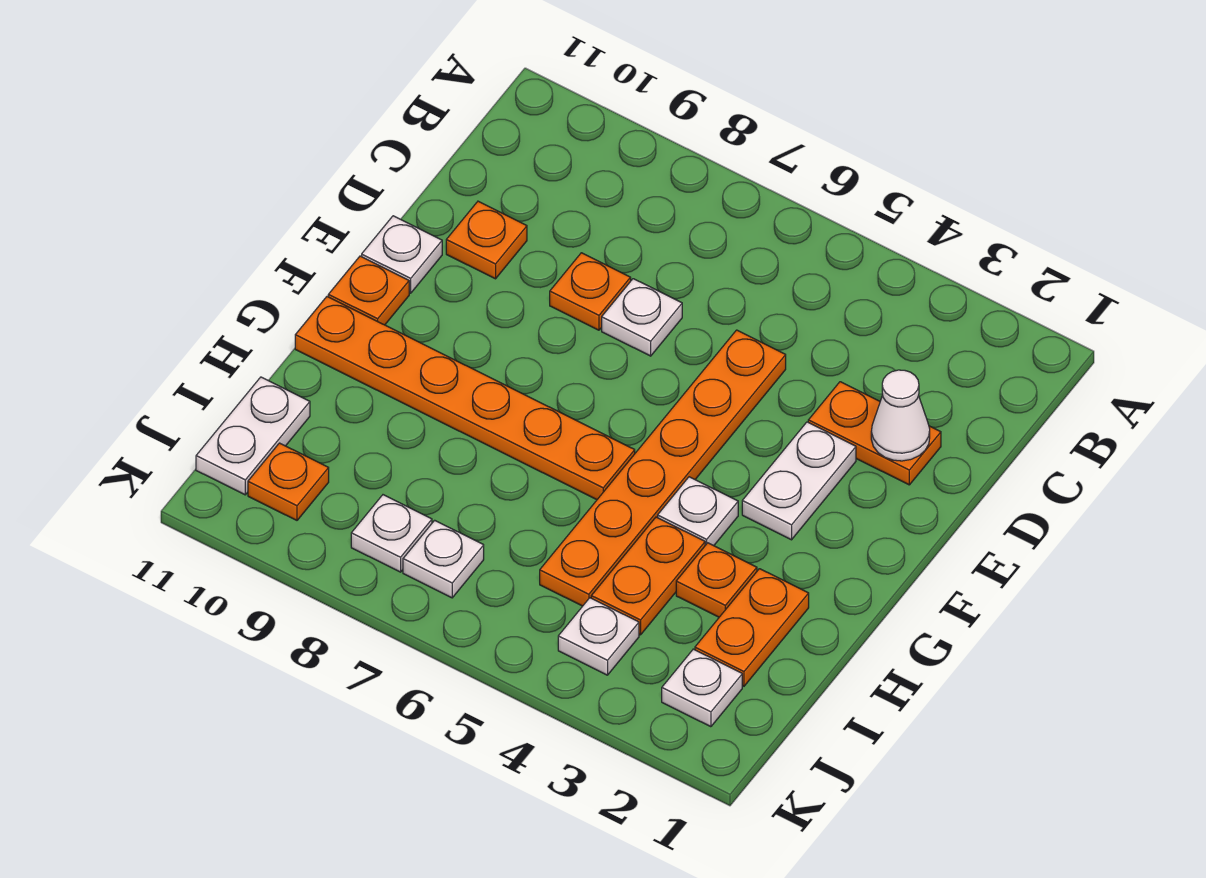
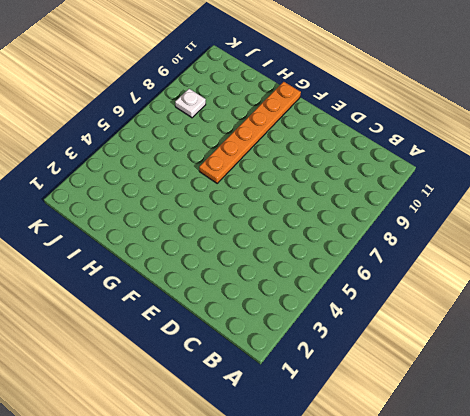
none -> orange plate D2:D3 level 1
none -> orange plate D5:I5 level 1
none -> white plate D7 level 1

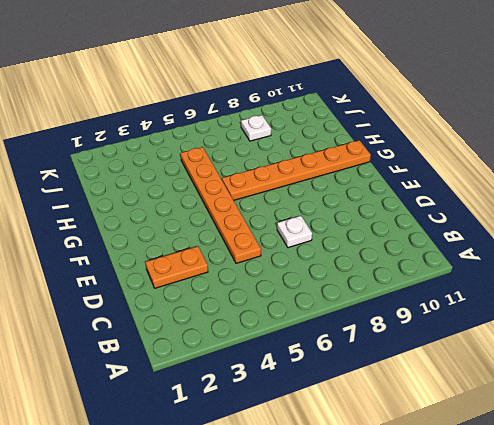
none -> orange plate D8 level 1
none -> orange plate D10 level 1
none -> white plate E3:F3 level 1

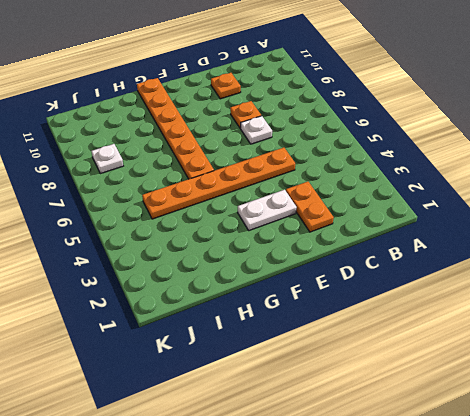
none -> white plate E11 level 1
none -> orange plate F11 level 1
none -> white plate G4 level 1

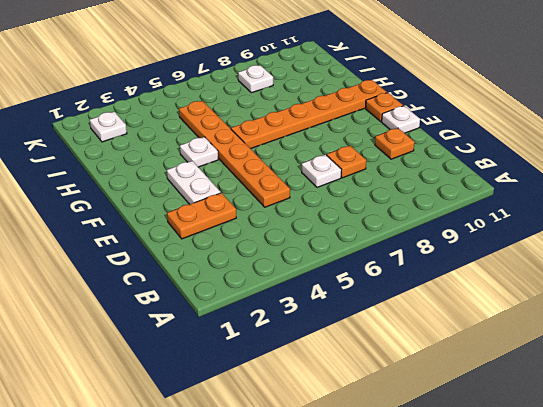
none -> orange plate H2:I2 level 1
none -> orange plate H3 level 1
none -> orange plate H4:I4 level 1

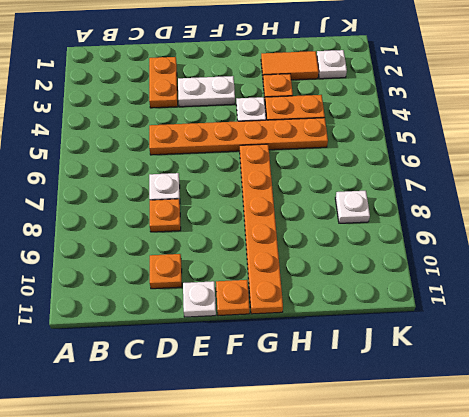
orange tile H2:I2 level 1 -> orange plate H2:I2 level 1
none -> white plate I11:J11 level 1
none -> white plate J4 level 1
none -> white plate J7 level 1

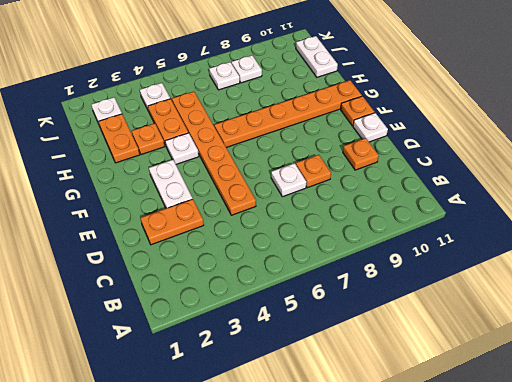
none -> orange plate J10 level 1
none -> white cone D2 level 2

